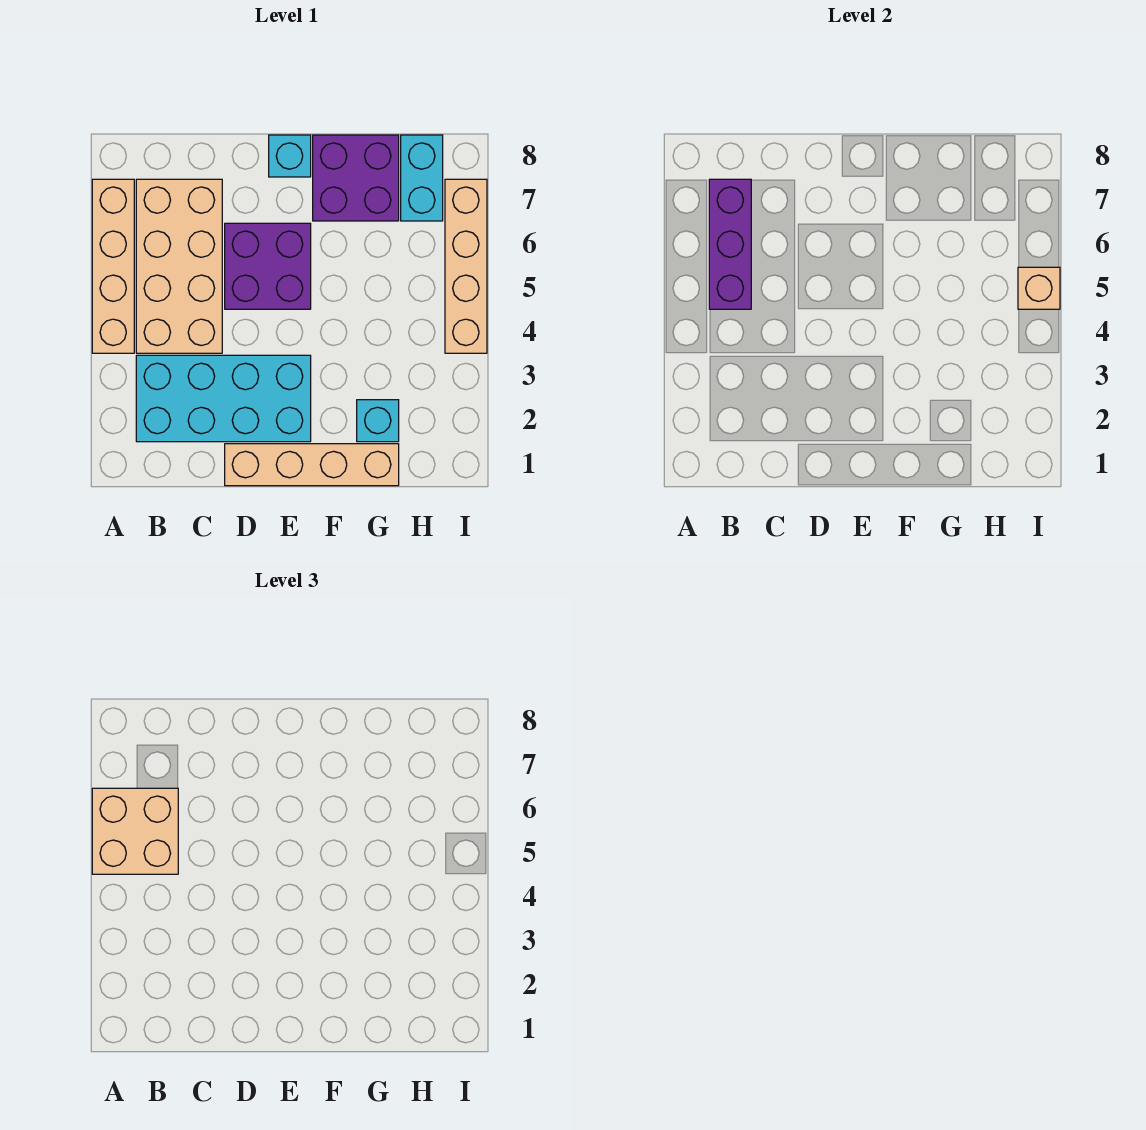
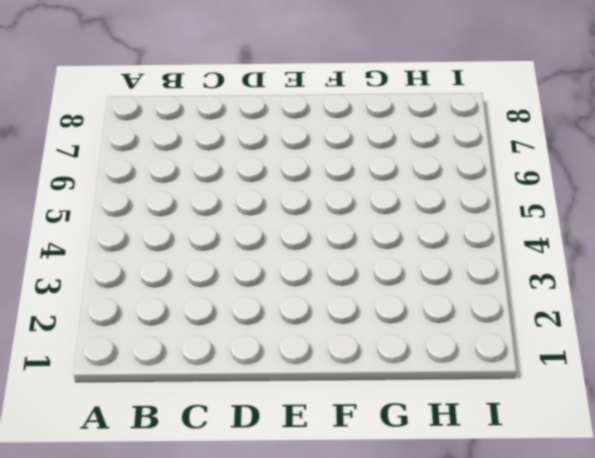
none -> tan brick A4:A7 level 1
none -> cyan brick B2:E3 level 1
none -> tan brick B4:C7 level 1

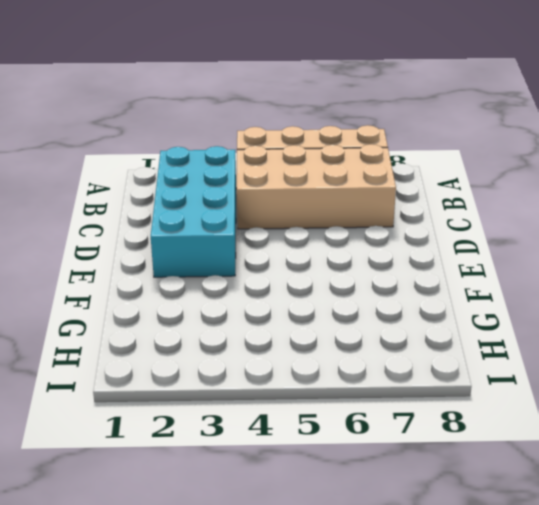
none -> tan brick D1:G1 level 1
none -> purple brick D5:E6 level 1
none -> cyan brick E8 level 1

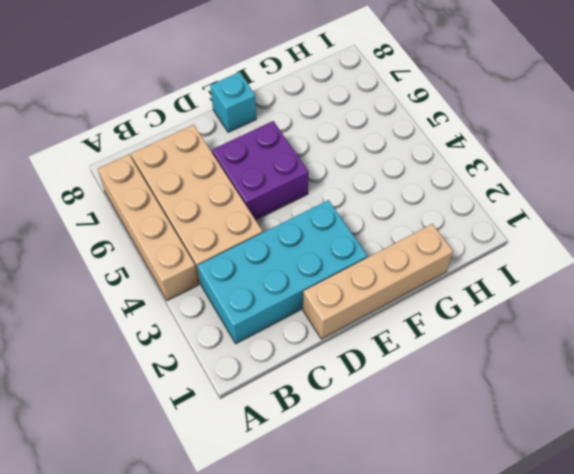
none -> purple brick F7:G8 level 1
none -> cyan brick G2 level 1
none -> cyan brick H7:H8 level 1

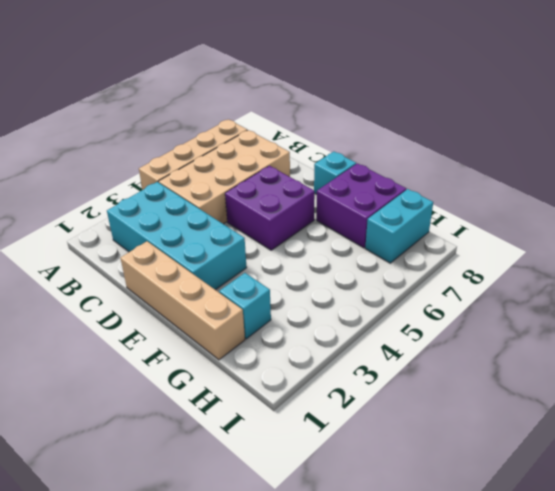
none -> tan brick I4:I7 level 1
none -> purple brick B5:B7 level 2
none -> tan brick I5 level 2

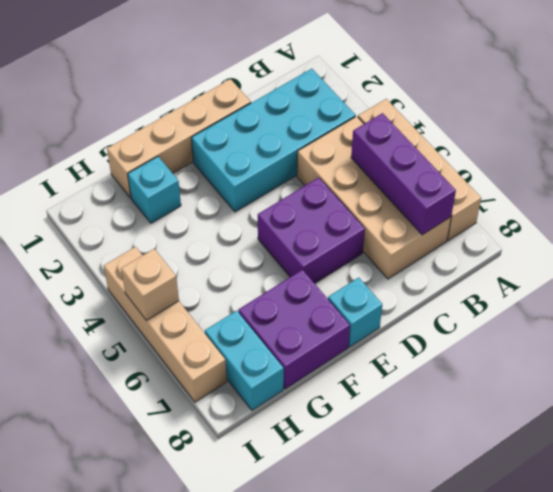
none -> tan brick A5:B6 level 3

